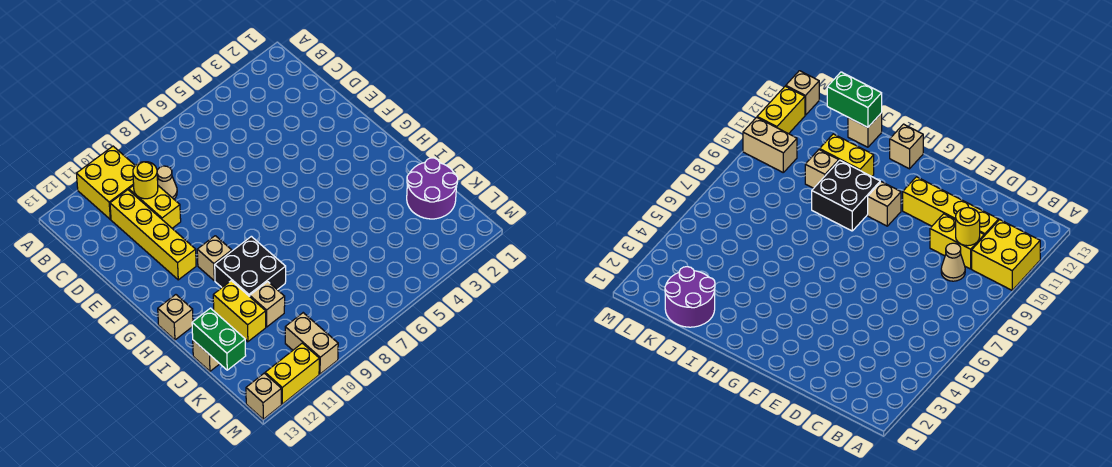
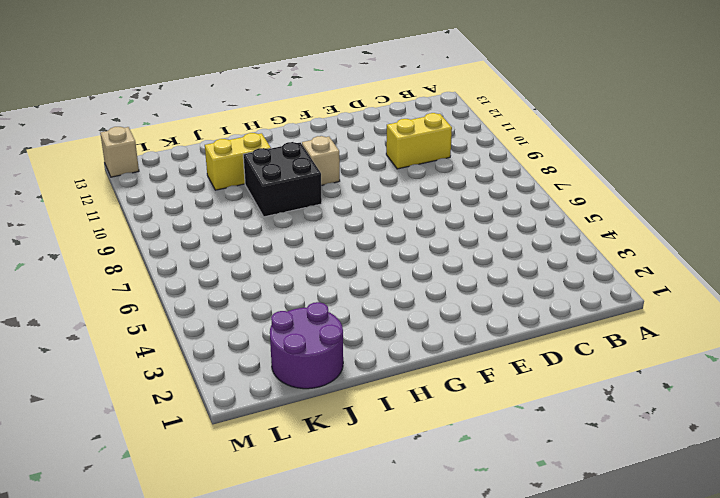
none -> yellow brick A10:B11 level 1
none -> tan cone C9 level 1
none -> yellow brick C11:F11 level 1

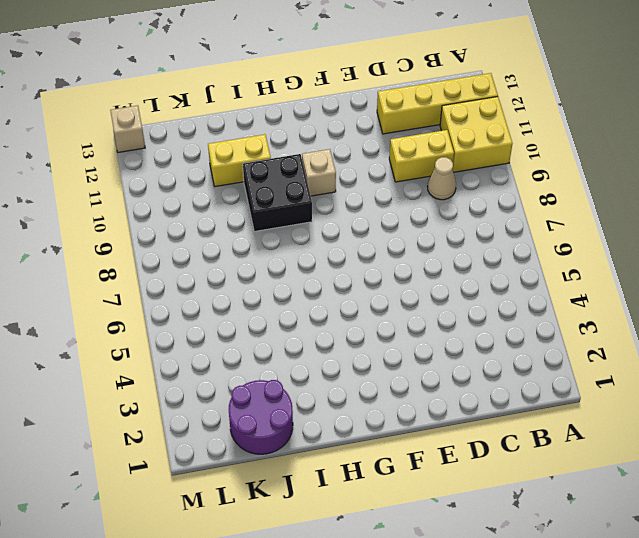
yellow brick A12:D12 level 1 -> yellow brick C11:F11 level 1
none -> tan brick H13 level 1
none -> tan brick J10 level 1
none -> tan brick J13 level 1

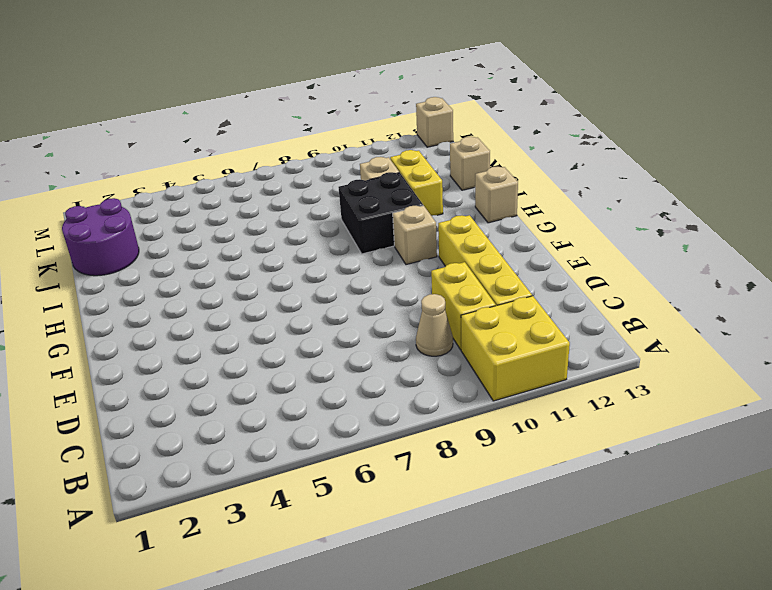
none -> tan brick L10:M10 level 1
none -> yellow brick M11:M12 level 1
none -> yellow round brick C10 level 2

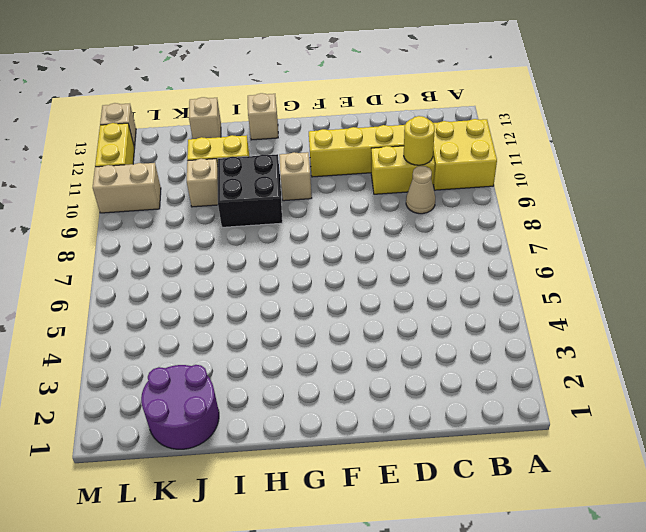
none -> green brick J13:K13 level 2

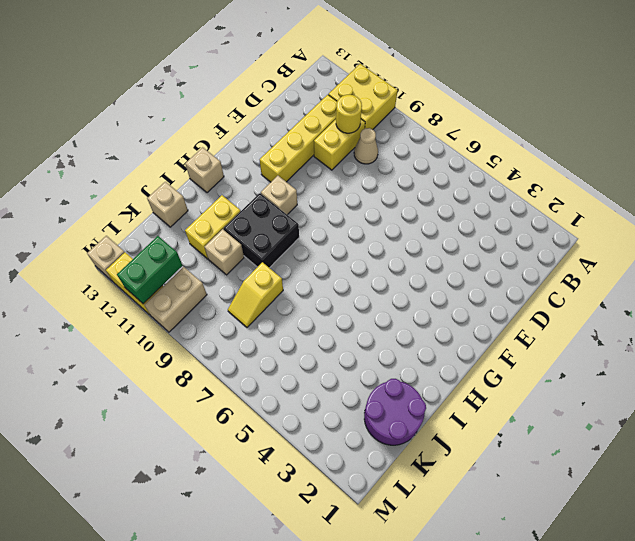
yellow slope J8:K8 level 1 top J -> none
green brick L11:M11 level 2 -> green brick J13:K13 level 2

